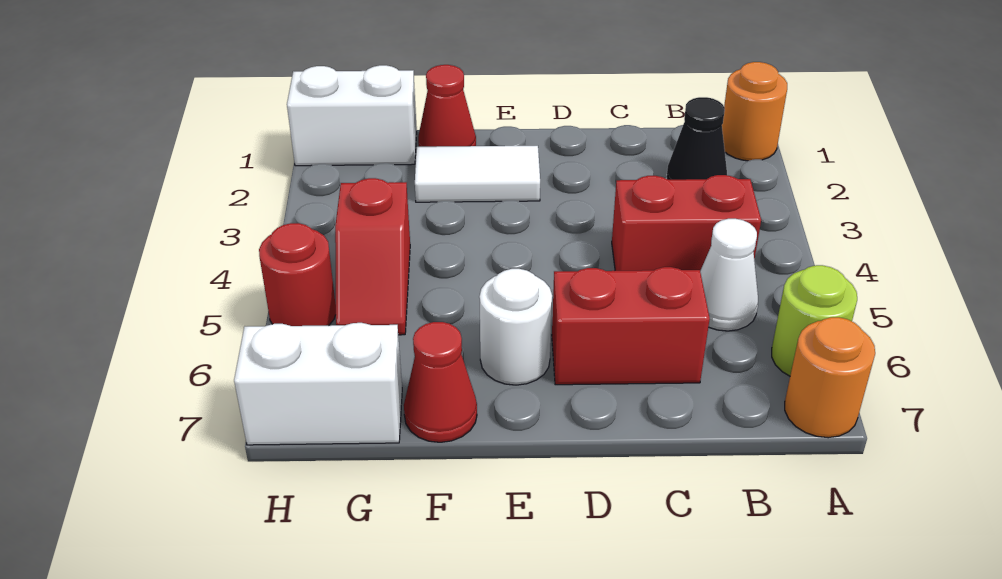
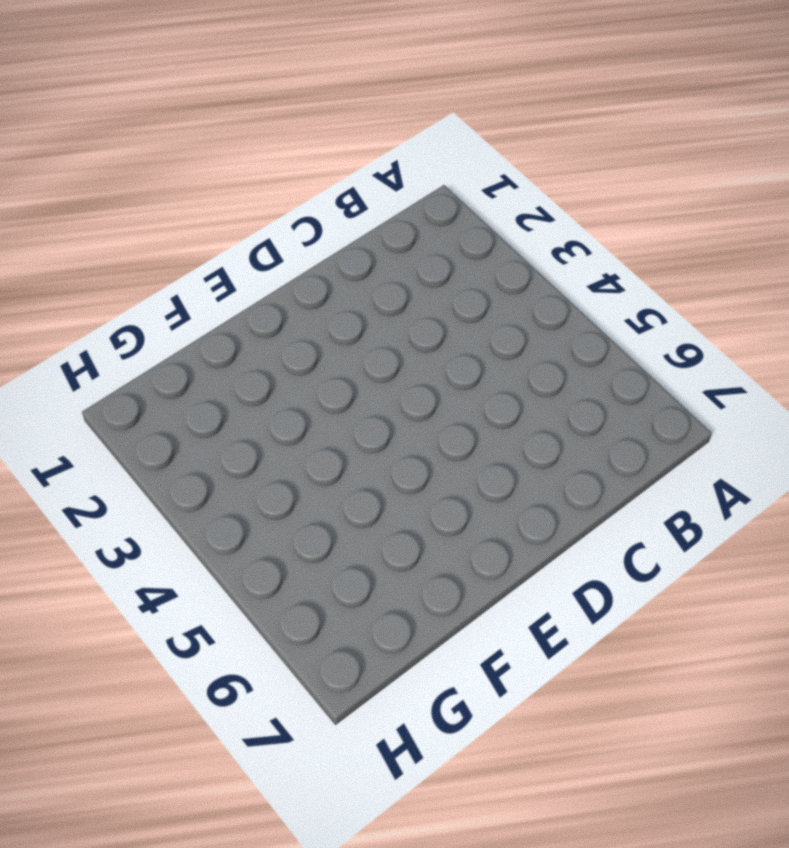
none -> orange round brick A1 level 1
none -> lime round brick A6 level 1
none -> orange round brick A7 level 1

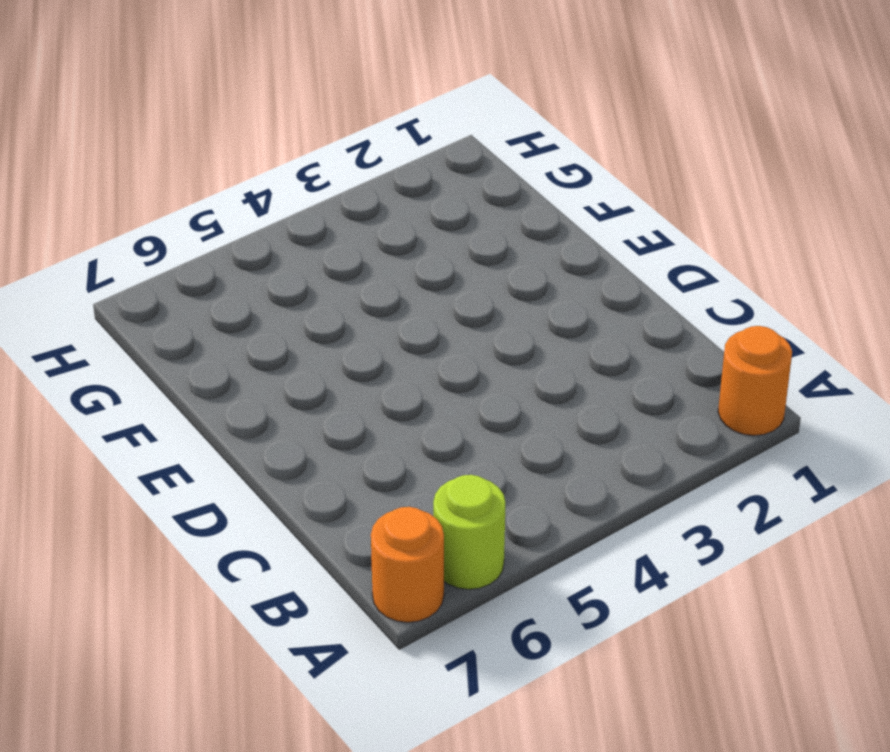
none -> black cone B2 level 1
none -> red brick B4:C4 level 1
none -> white cone B5 level 1

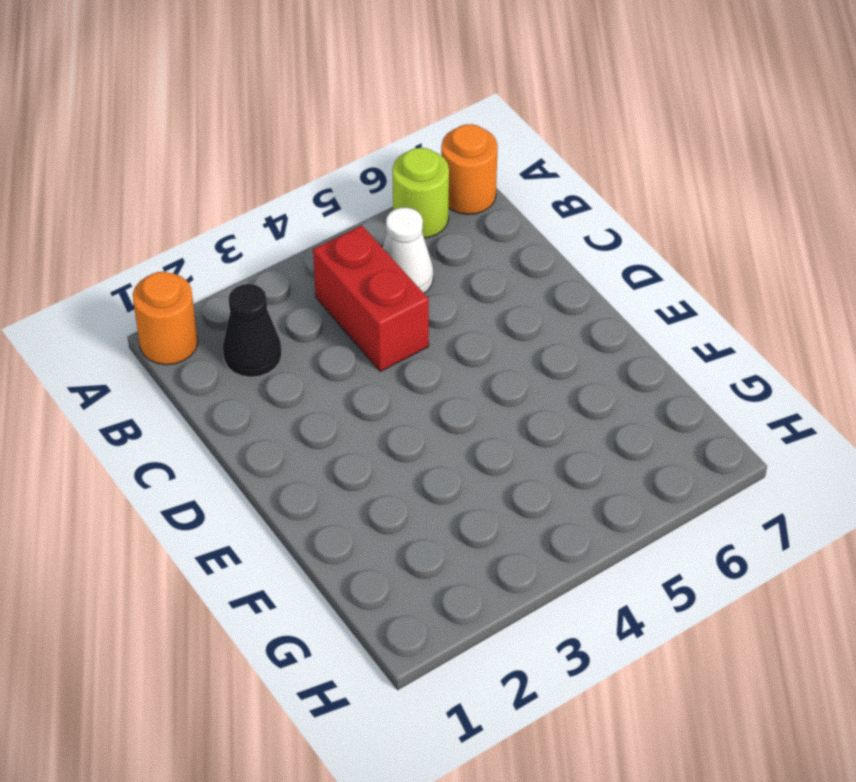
none -> red brick C6:D6 level 1
none -> white tile E2:F2 level 1
none -> white round brick E6 level 1

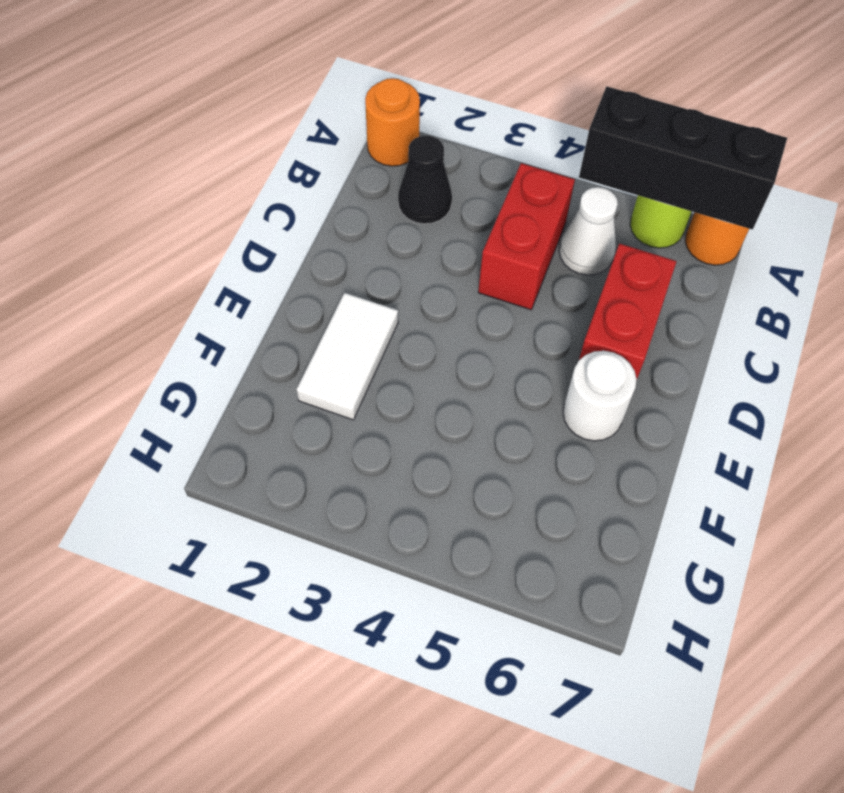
black brick A5:A7 level 2 -> none
none -> red cone F1 level 1
none -> red cone F7 level 1
none -> white brick G1:H1 level 1

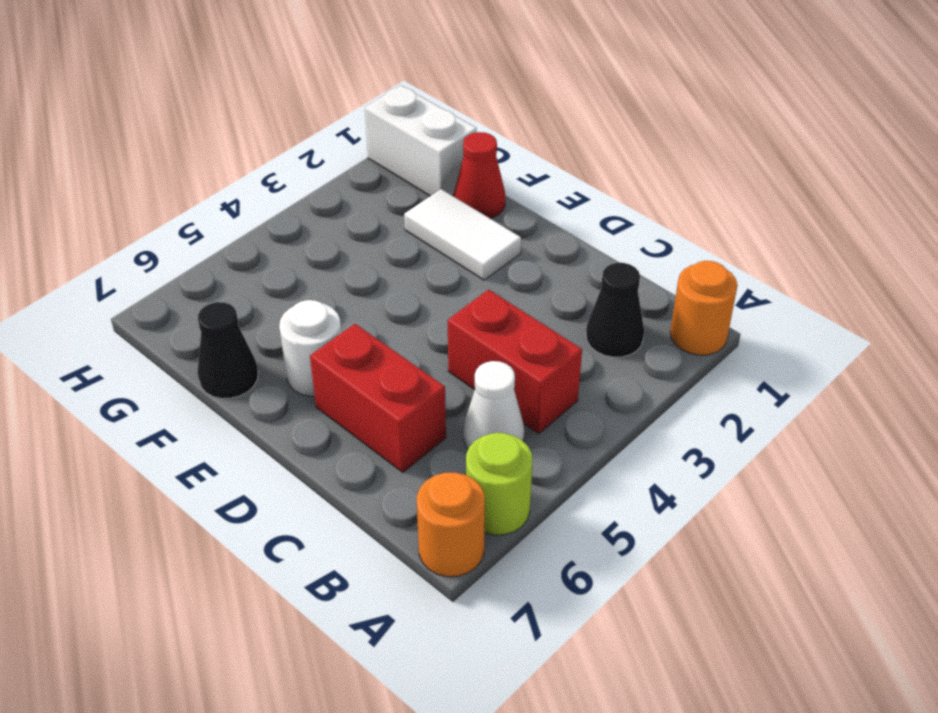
black cone F7 level 1 -> red cone F7 level 1
none -> red slope G4:G5 level 1 top 4
none -> white brick G7:H7 level 1
none -> red round brick H5 level 1

